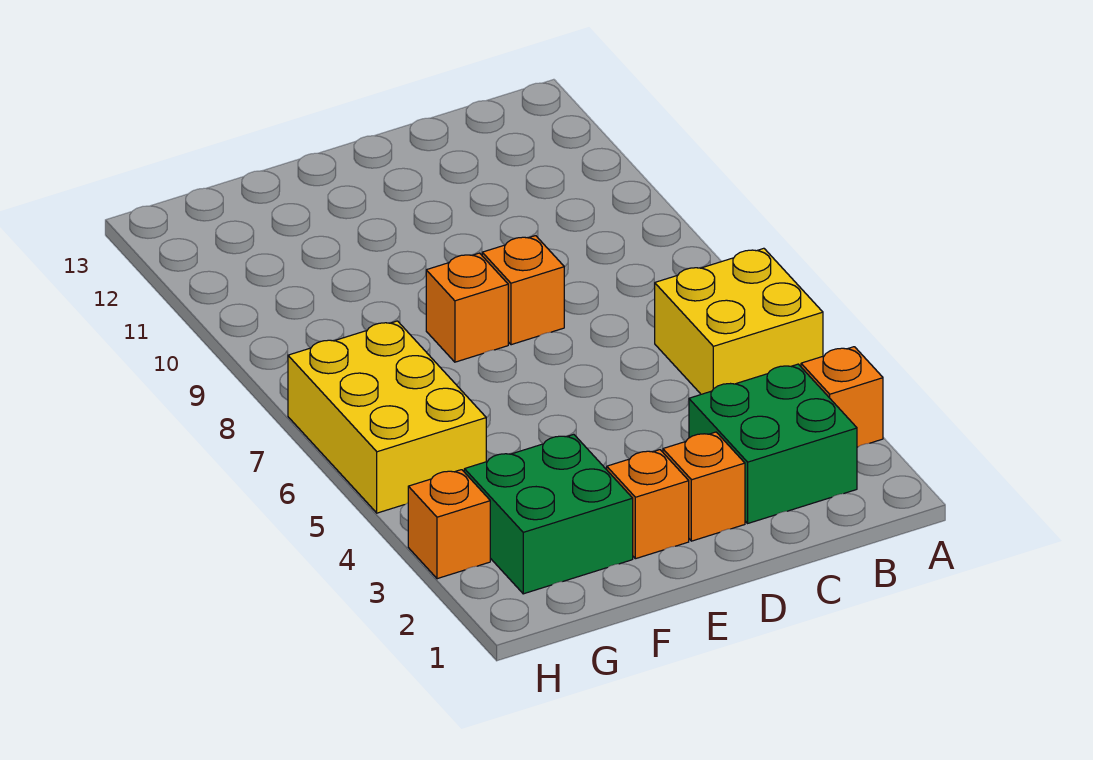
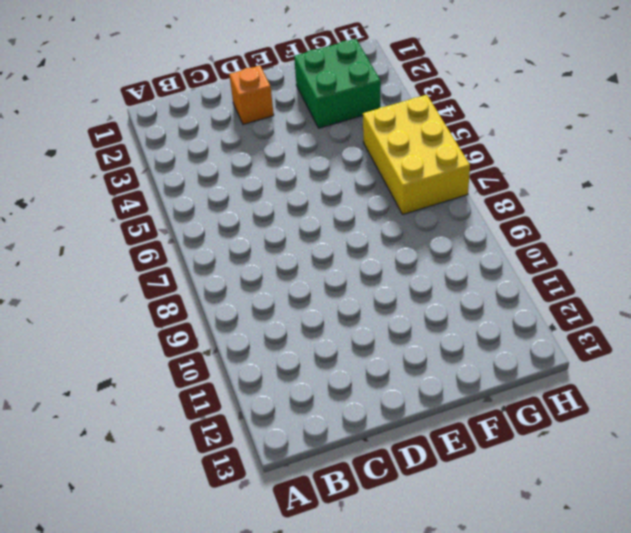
none -> orange brick A3 level 1
none -> yellow brick A5:B6 level 1

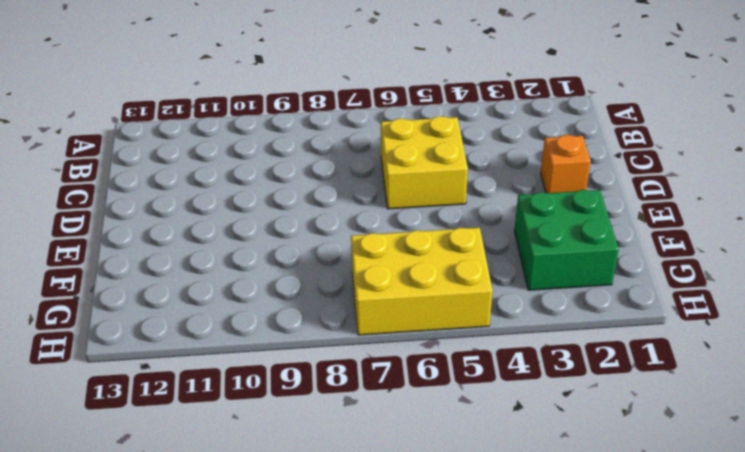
yellow brick C5:D6 level 1 -> yellow brick A5:B6 level 1
none -> orange brick A3 level 1
none -> green brick B2:C3 level 1

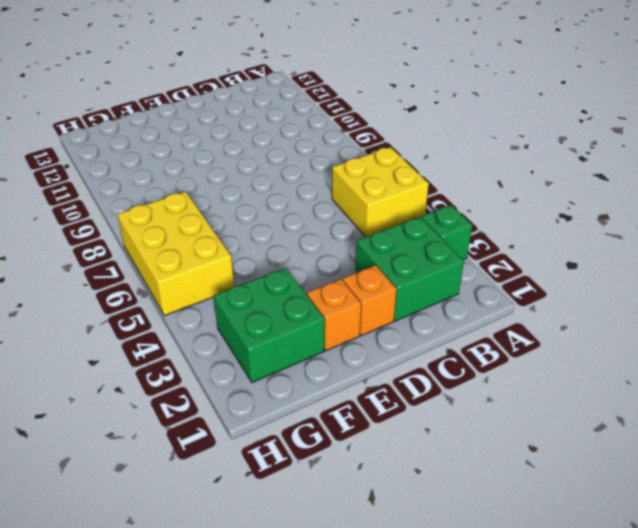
green brick A3 level 1 -> orange brick A3 level 1
none -> orange brick D8 level 1
none -> orange brick E8 level 1

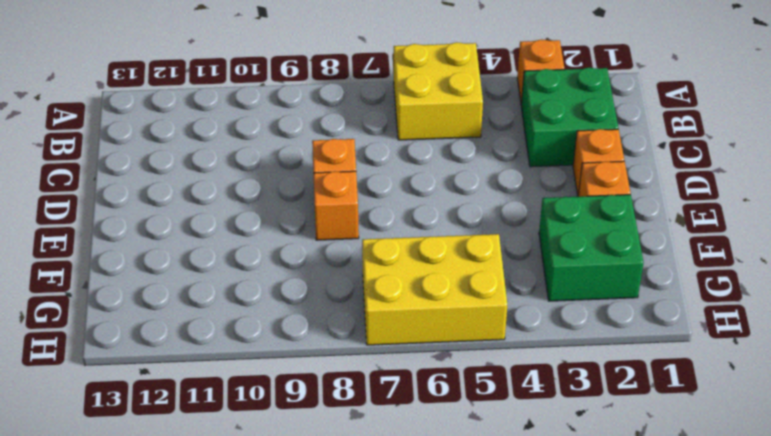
none -> orange brick H3 level 1

